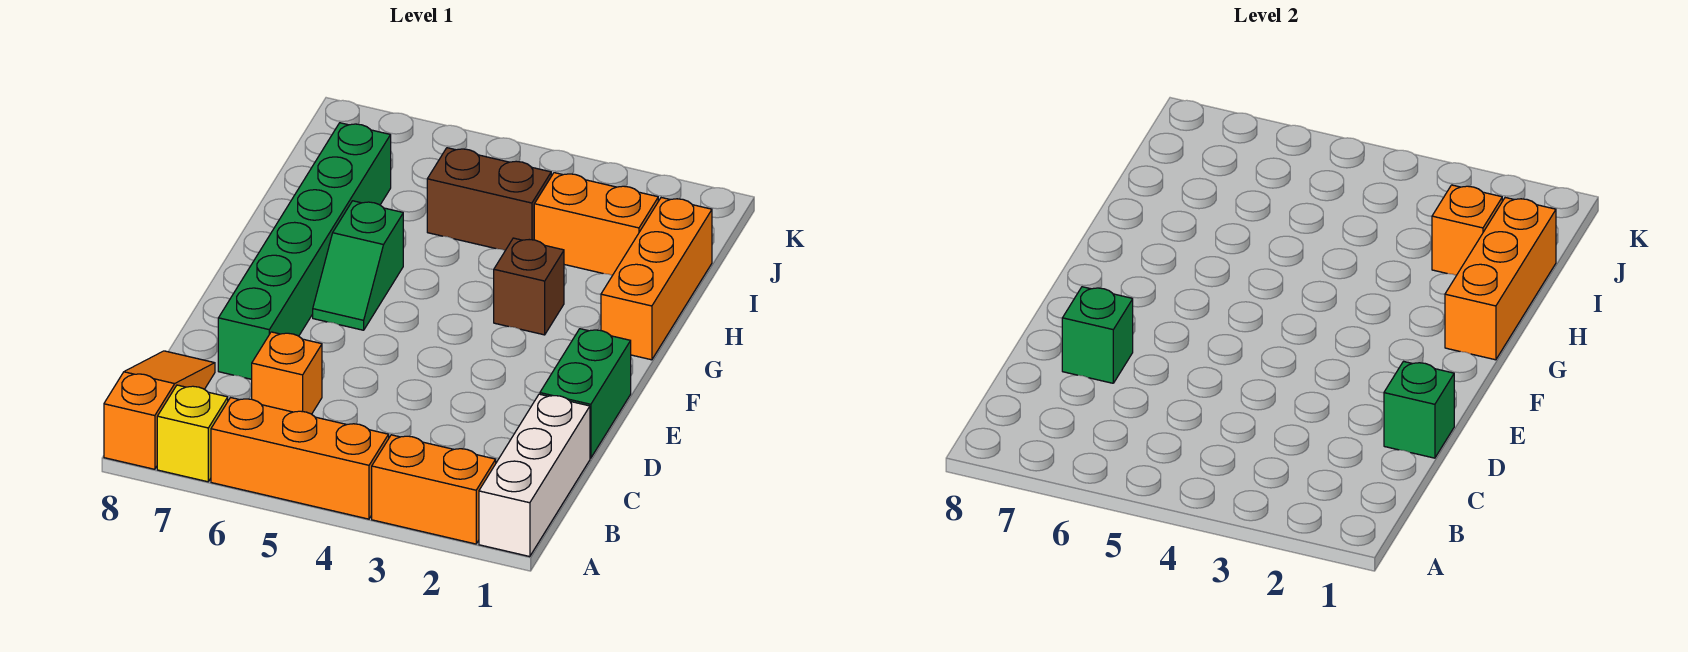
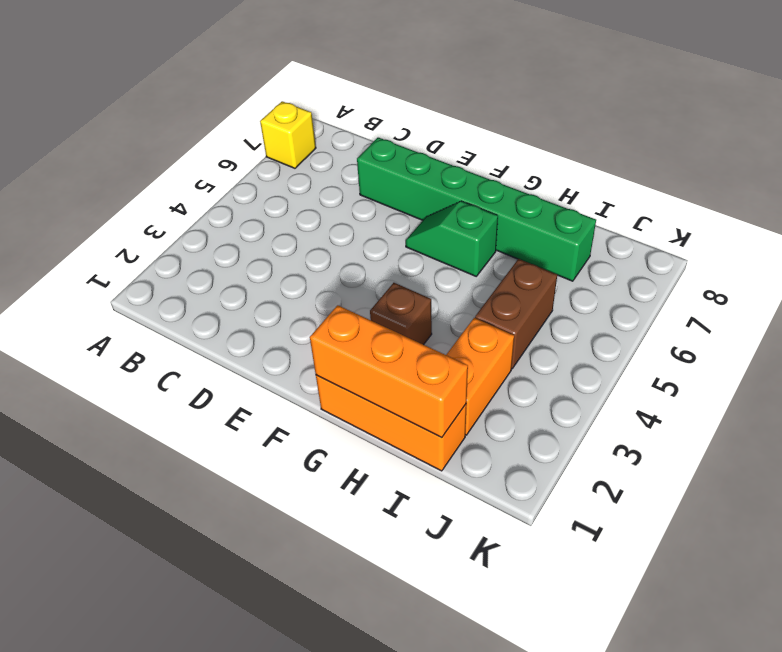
none -> white brick A1:C1 level 1
none -> orange brick A2:A3 level 1
none -> orange brick A4:A6 level 1

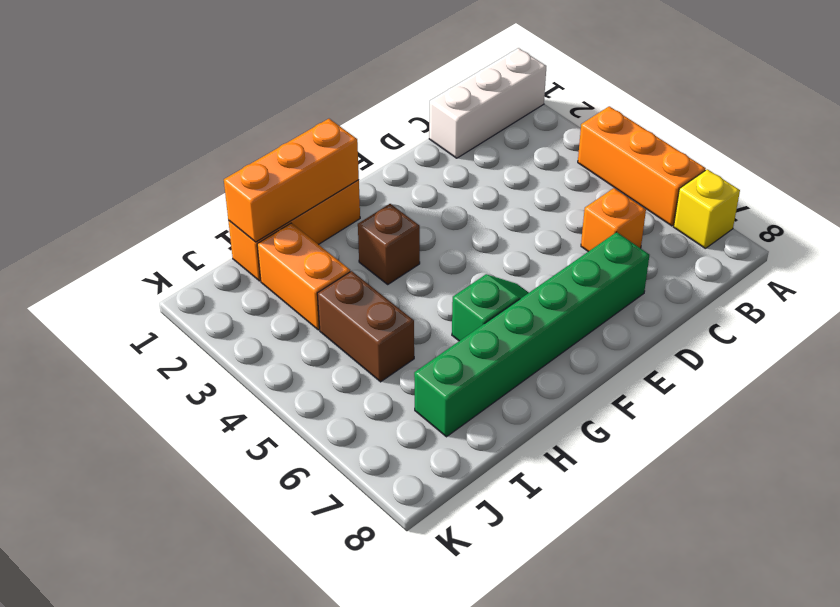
none -> orange brick A2:A3 level 1
none -> orange slope A8:C8 level 1 top A
none -> green brick D1:E1 level 1

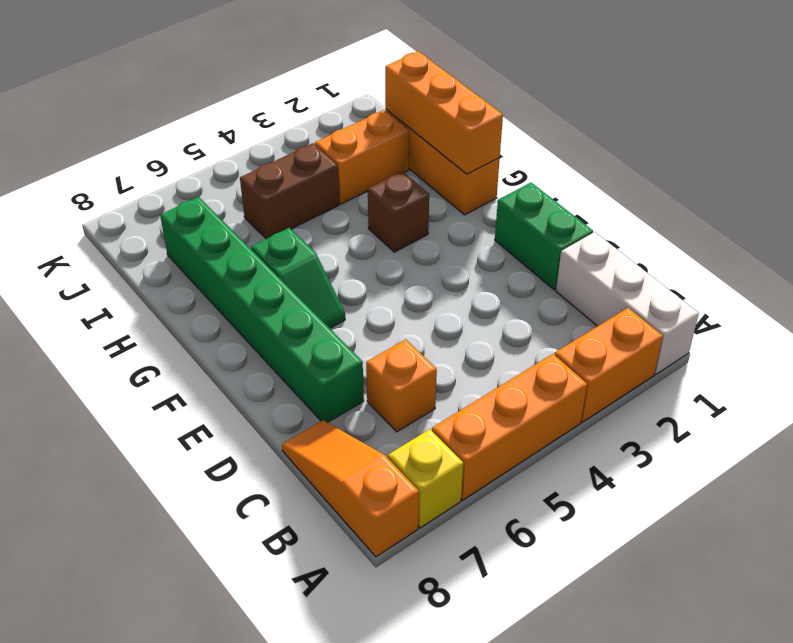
none -> green brick D1 level 2
none -> green brick D7 level 2
none -> orange brick I2 level 2

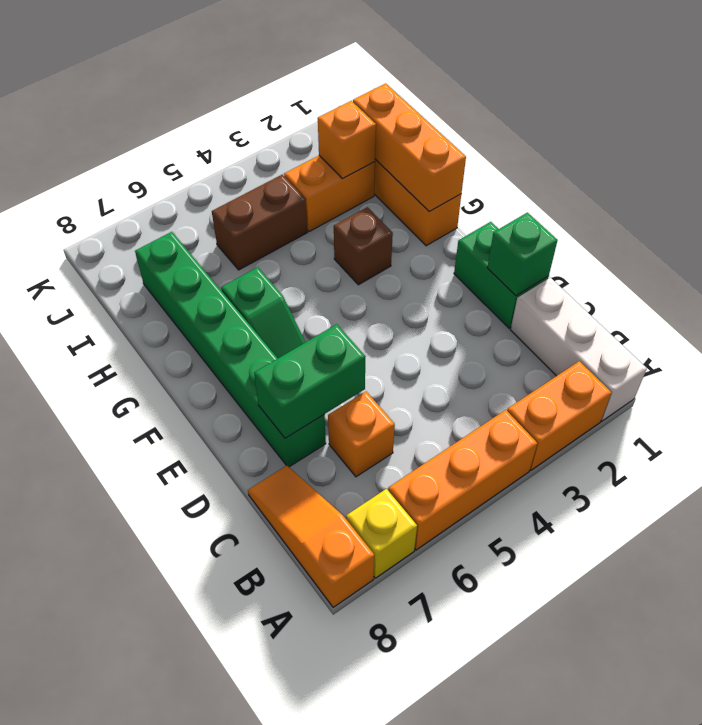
green brick D6:D7 level 2 -> green brick D7 level 2

